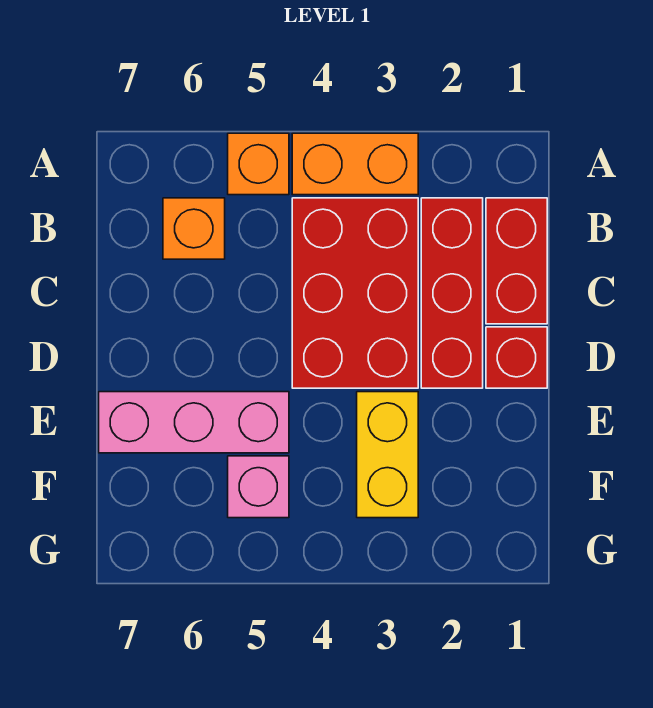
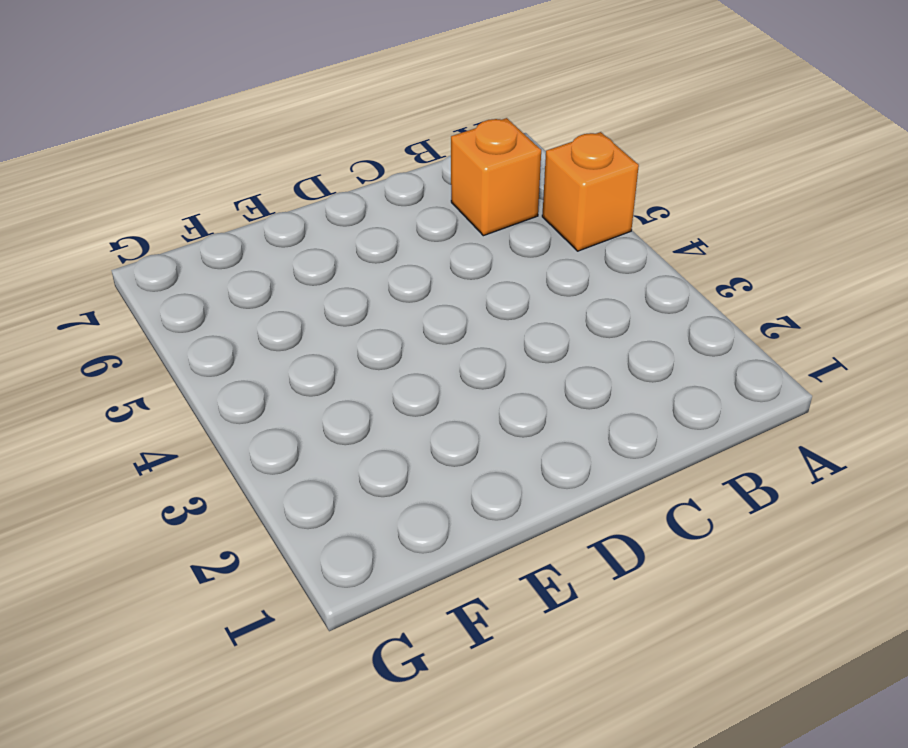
none -> orange brick A3:A4 level 1
none -> red brick B1:C1 level 1

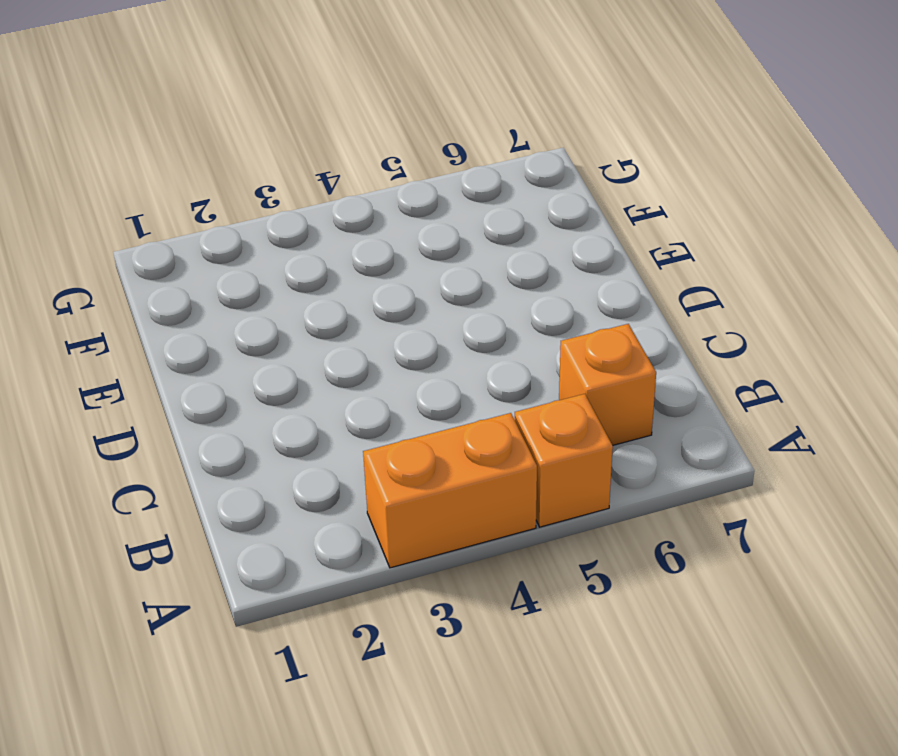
none -> red brick B1:C1 level 1
none -> red brick B2:D2 level 1

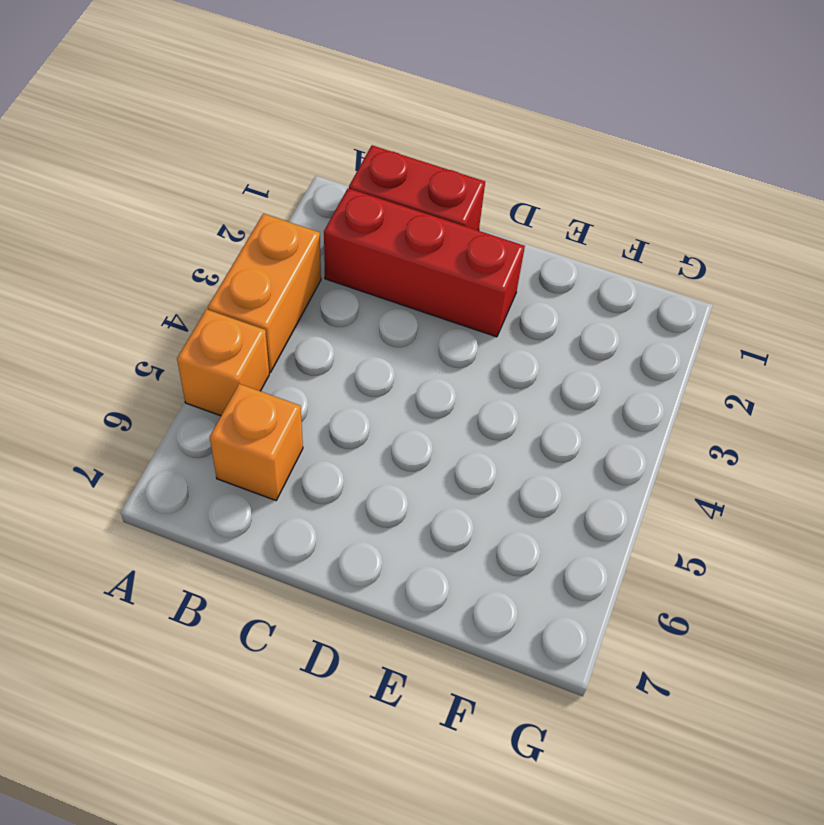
none -> red brick B3:D4 level 1
none -> red brick D1 level 1

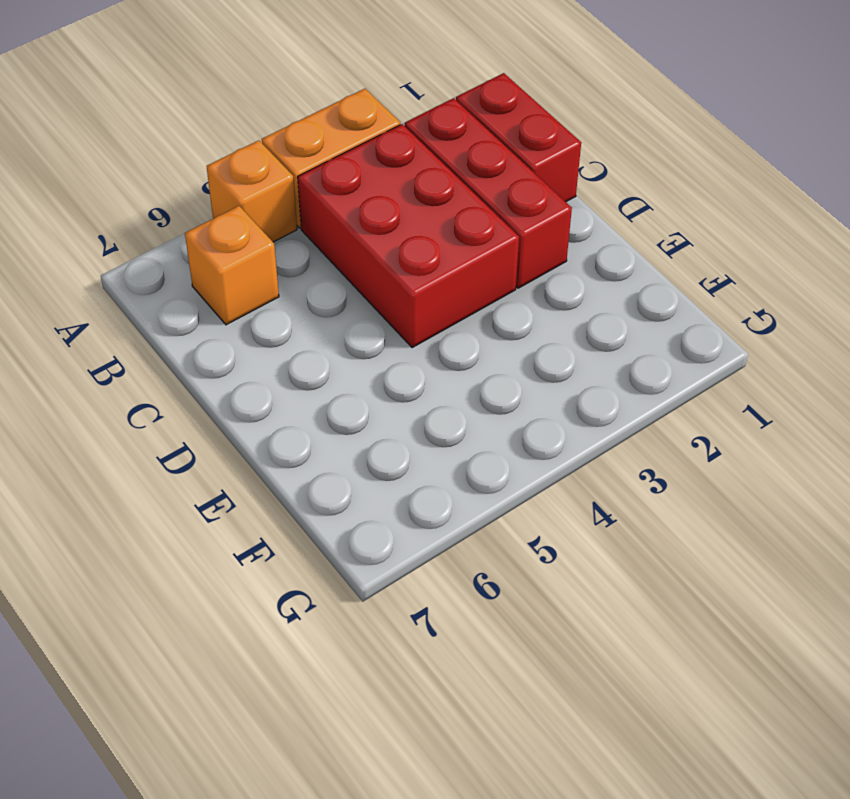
none -> red brick D1 level 1
none -> yellow brick E3:F3 level 1

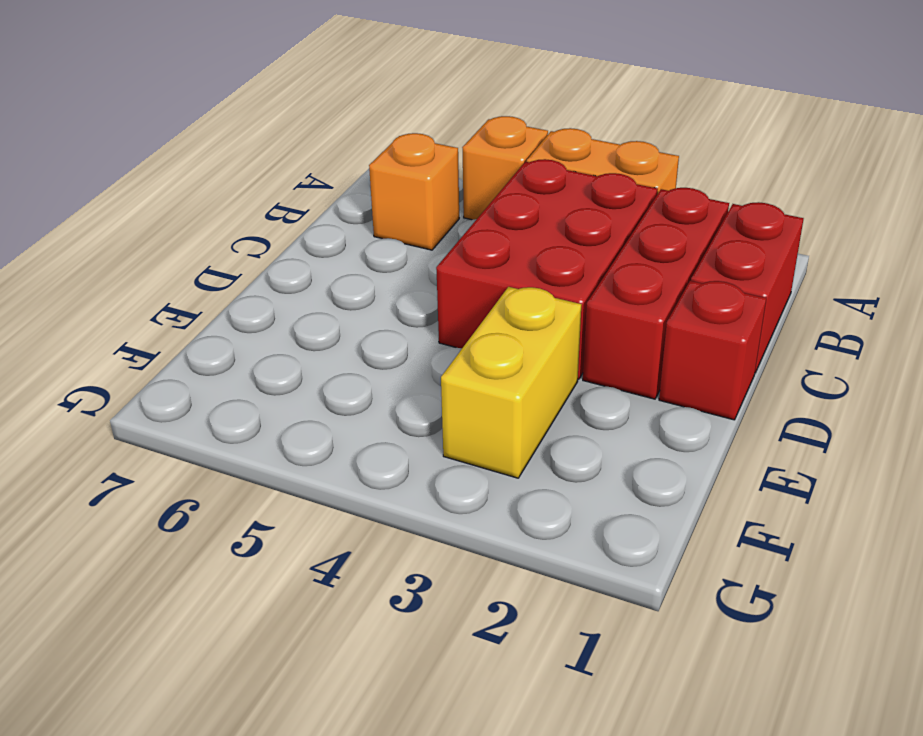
none -> pink brick E5:E7 level 1
none -> pink brick F5 level 1

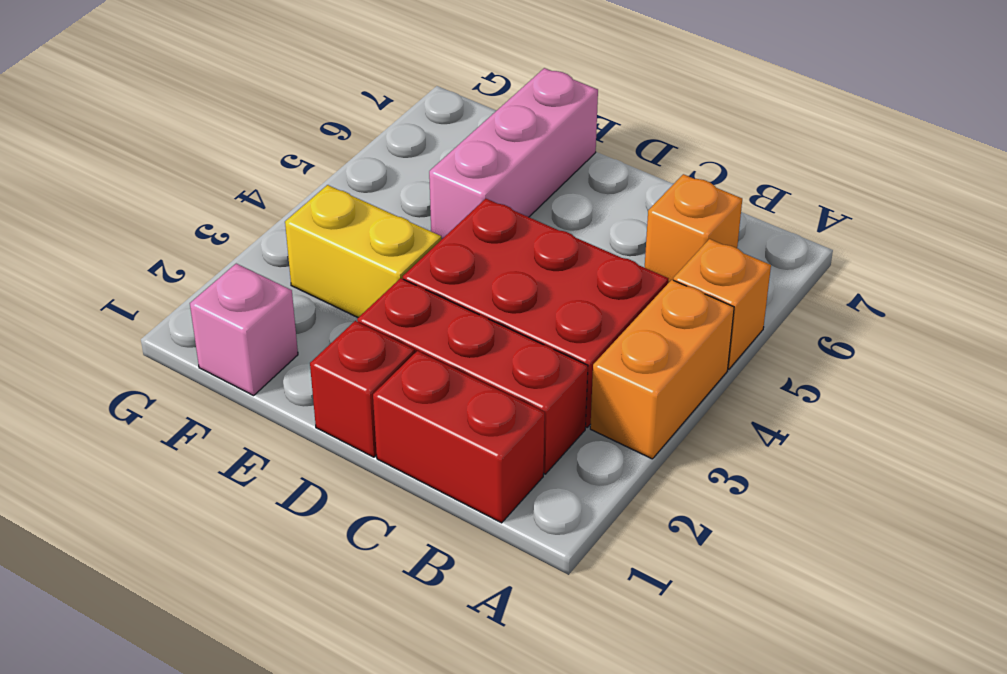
pink brick F1 level 1 -> pink brick F5 level 1

